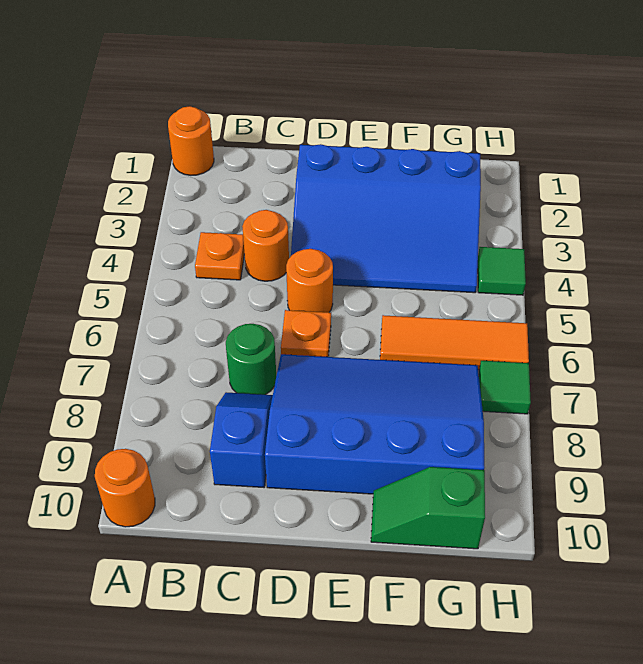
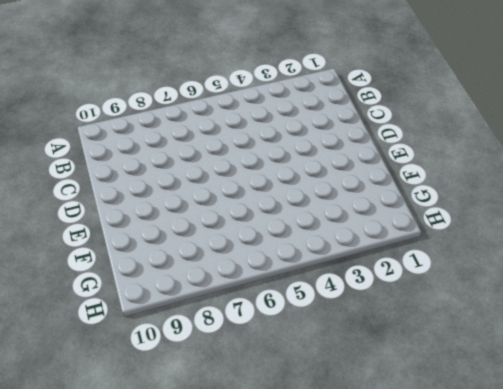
none -> orange round brick A1 level 1
none -> orange round brick A10 level 1
none -> orange plate B4 level 1

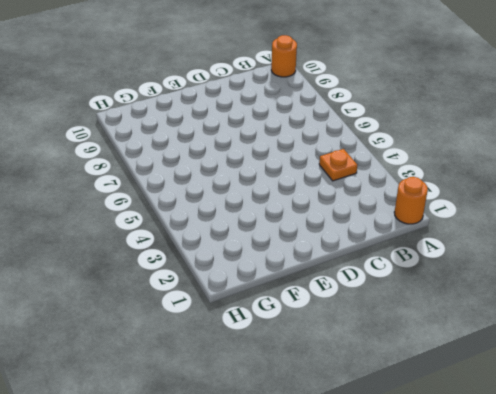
none -> orange round brick C4 level 1
none -> green round brick C7 level 1
none -> blue slope C8:C9 level 1 top 9

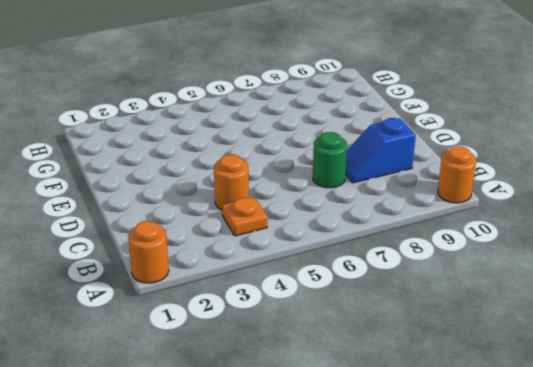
none -> blue slope D2:G4 level 1 top 2
none -> orange round brick D5 level 1
none -> orange plate D6 level 1

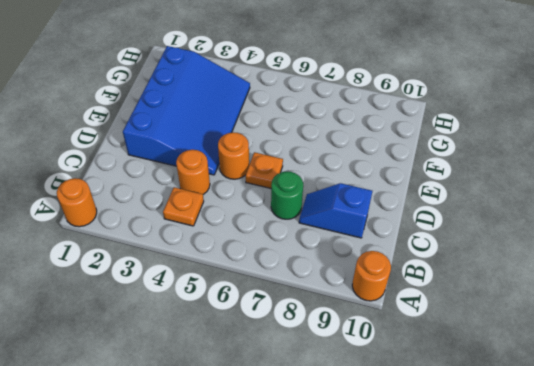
none -> blue slope D7:G9 level 1 top 9
none -> orange tile F6:H6 level 1
none -> green slope F10:G10 level 1 top G

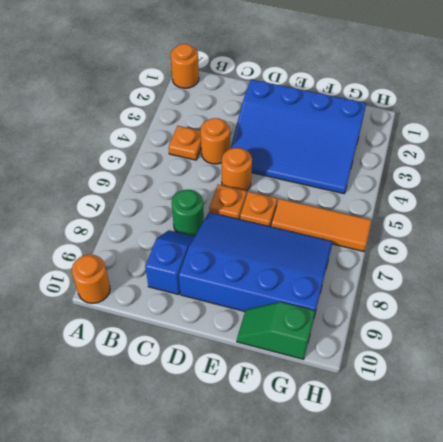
orange plate E6 level 1 -> none
none -> green tile H4 level 1
none -> green tile H7 level 1

